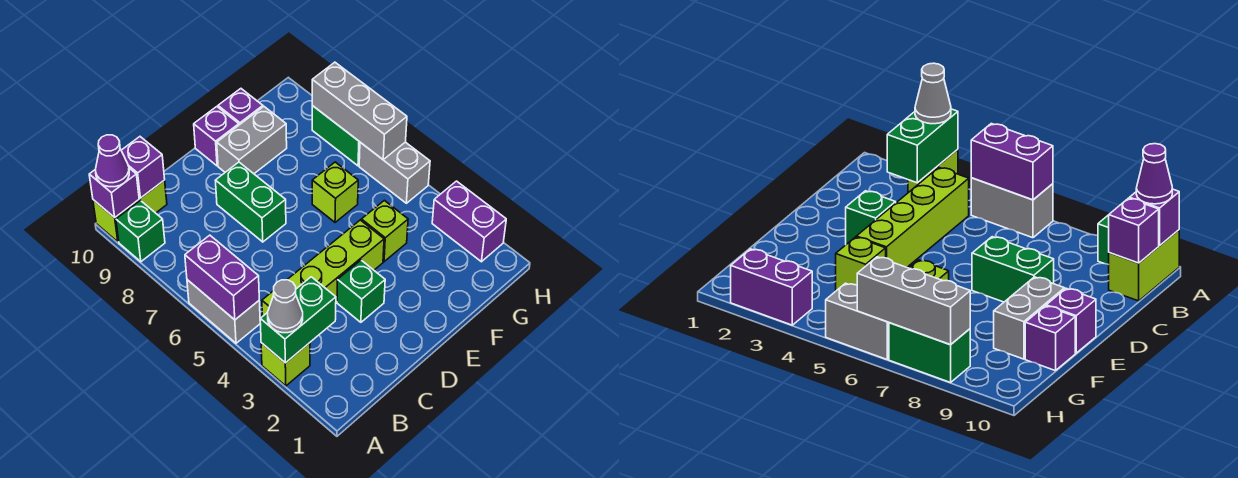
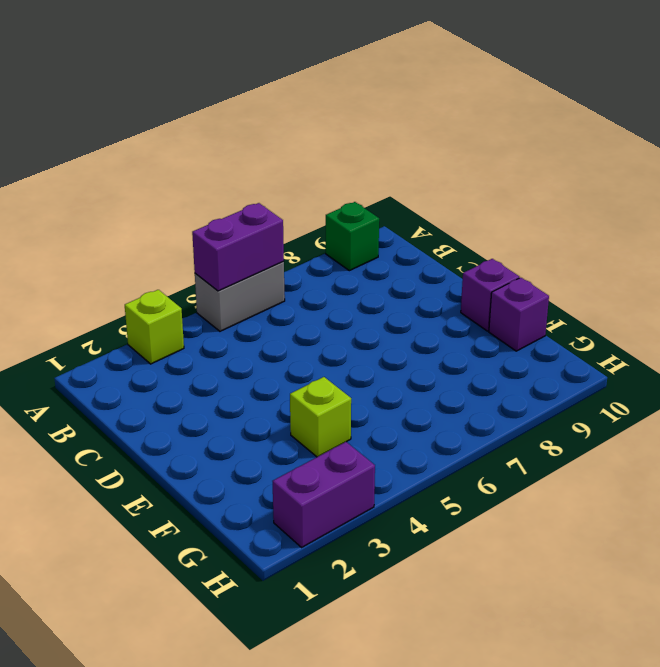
none -> lime brick A10:B10 level 1
none -> lime brick B4:E4 level 1
none -> green brick D3 level 1

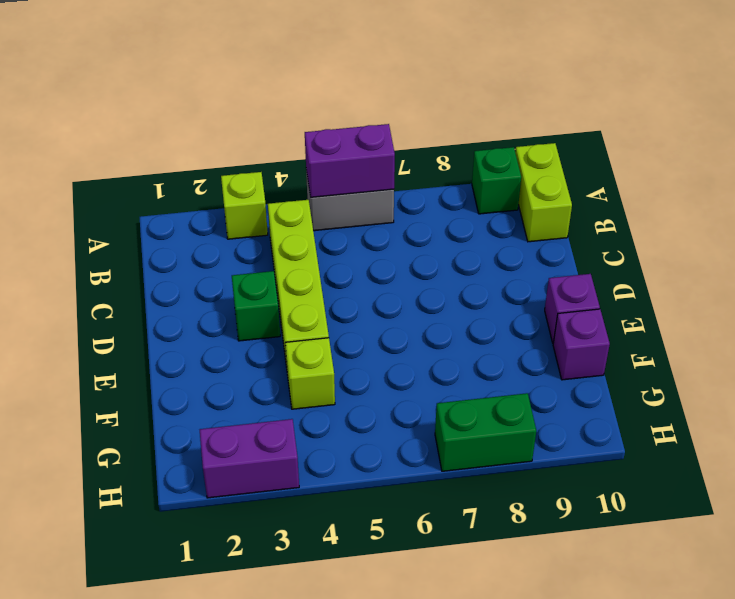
none -> green brick D7:D8 level 1
none -> grey brick E9:F9 level 1
none -> lime brick F6 level 1

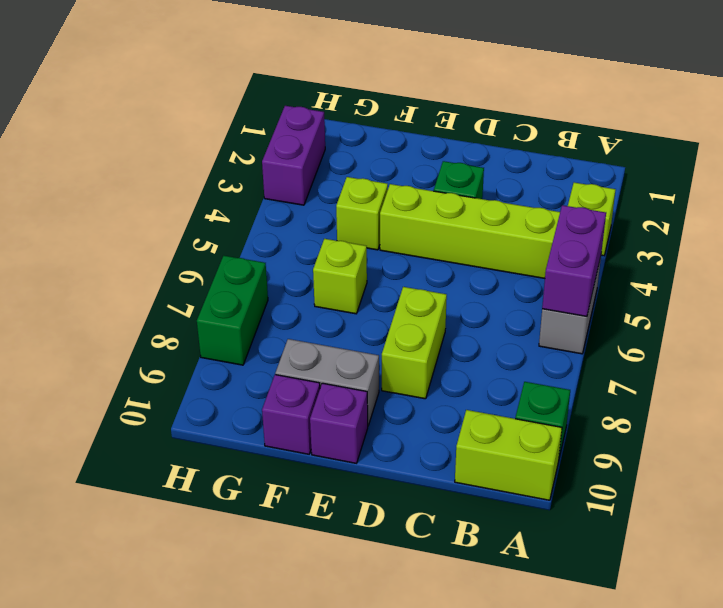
lime brick D7:D8 level 1 -> green brick D7:D8 level 1
none -> grey brick H5:H6 level 1
none -> green brick A3:B3 level 2
none -> purple brick A10 level 2

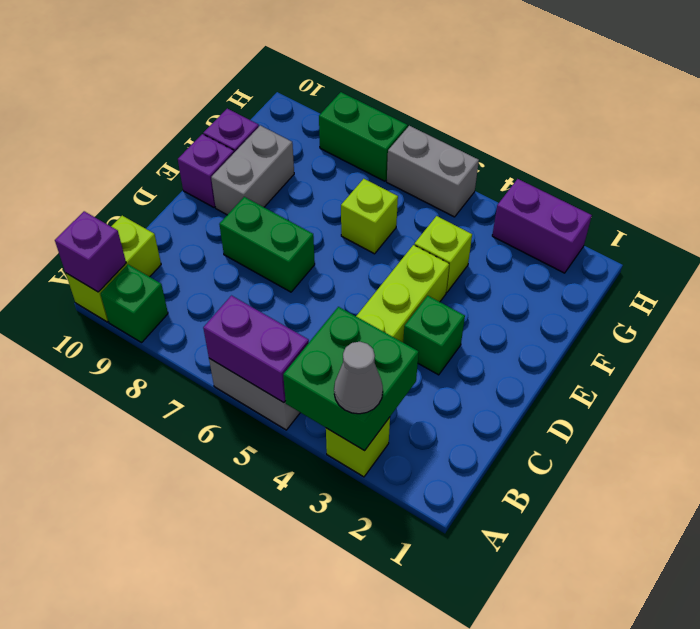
green brick A3:B4 level 2 -> green brick A3:B3 level 2
none -> purple brick B10 level 2
none -> grey brick H6:H8 level 2
none -> purple cone A10 level 3

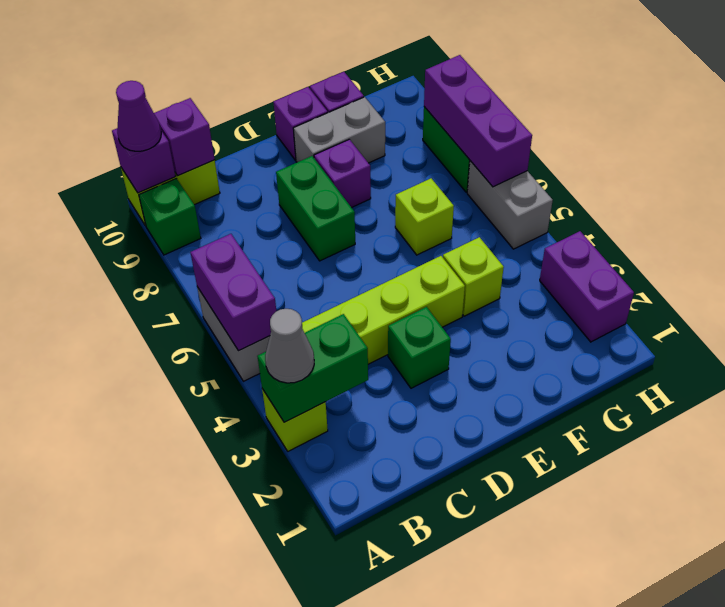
purple brick E8 level 1 -> none
purple brick H6:H8 level 2 -> grey brick H6:H8 level 2

